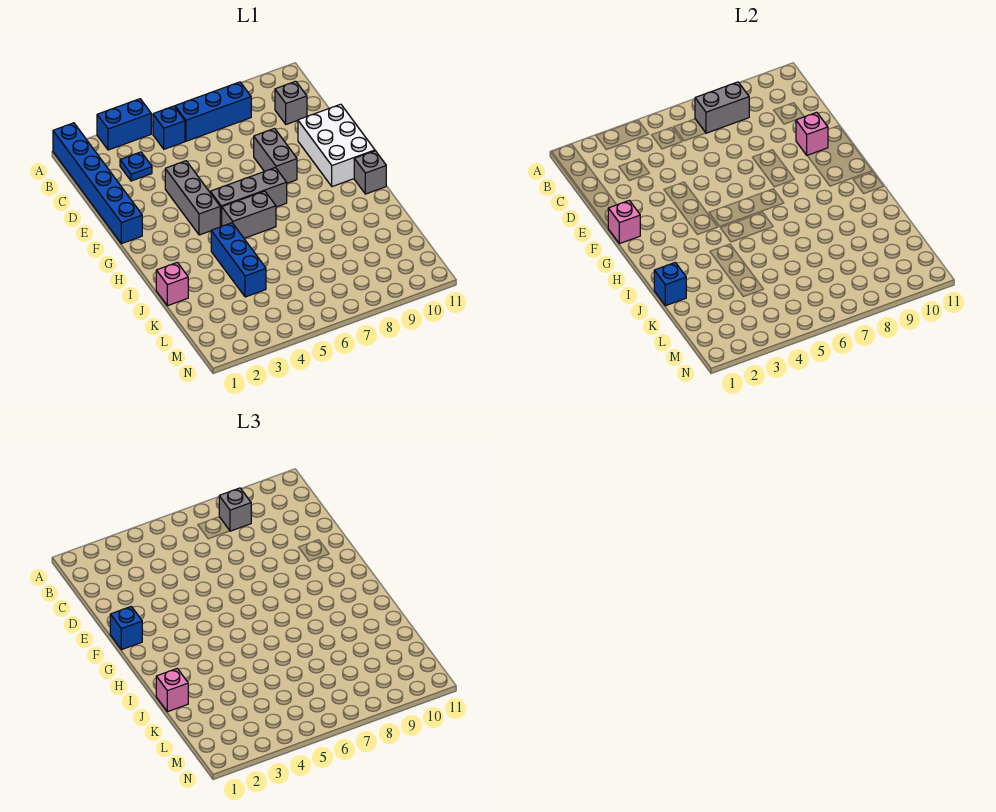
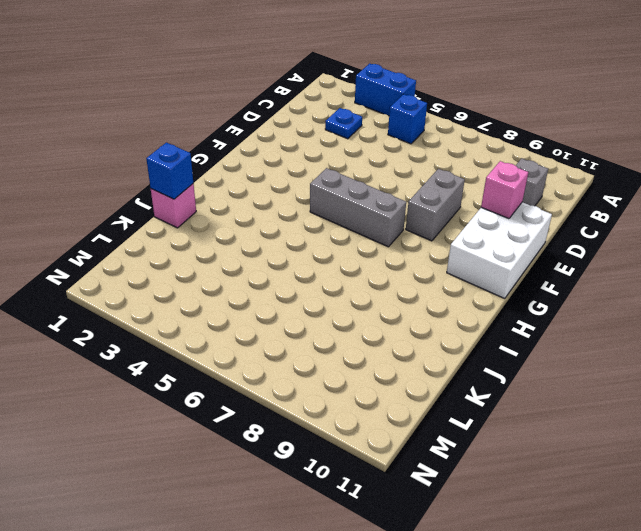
none -> blue brick A1:F1 level 1
none -> blue brick B6:B8 level 1
none -> grey brick E4:G4 level 1

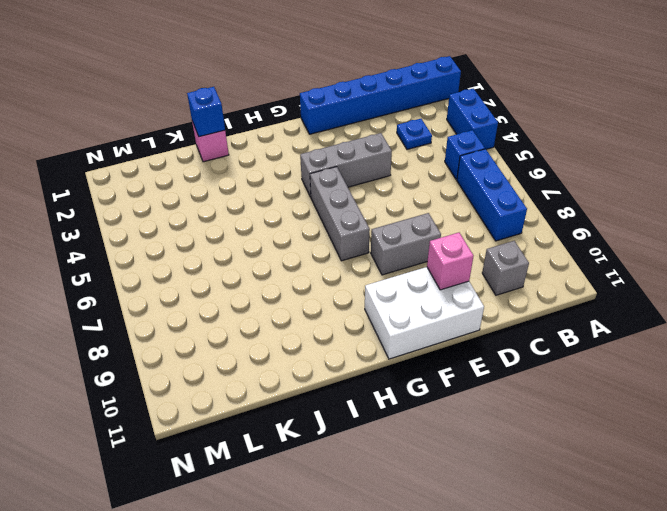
none -> grey brick H5:H6 level 1
none -> grey brick H11 level 1
none -> blue brick I4:K4 level 1

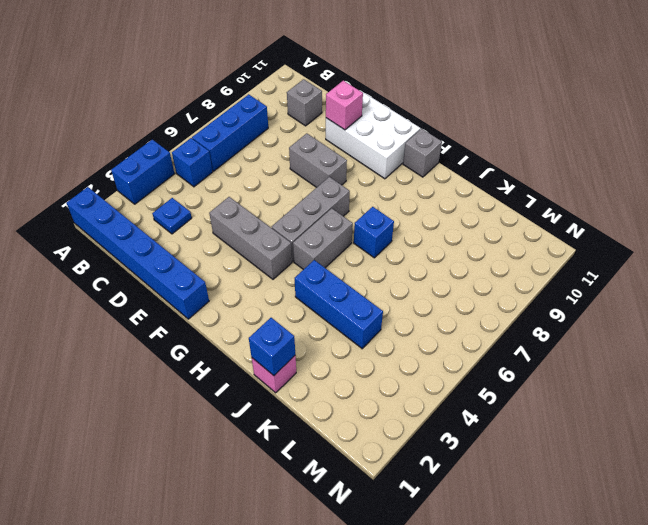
blue brick I7 level 1 -> blue brick F1 level 3
none -> grey brick B7:B8 level 2
none -> pink brick F1 level 2
none -> grey brick B8 level 3

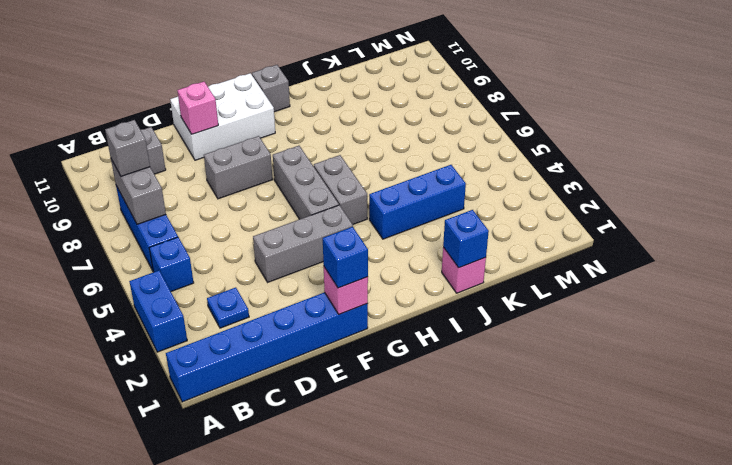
none -> pink brick J1 level 3

